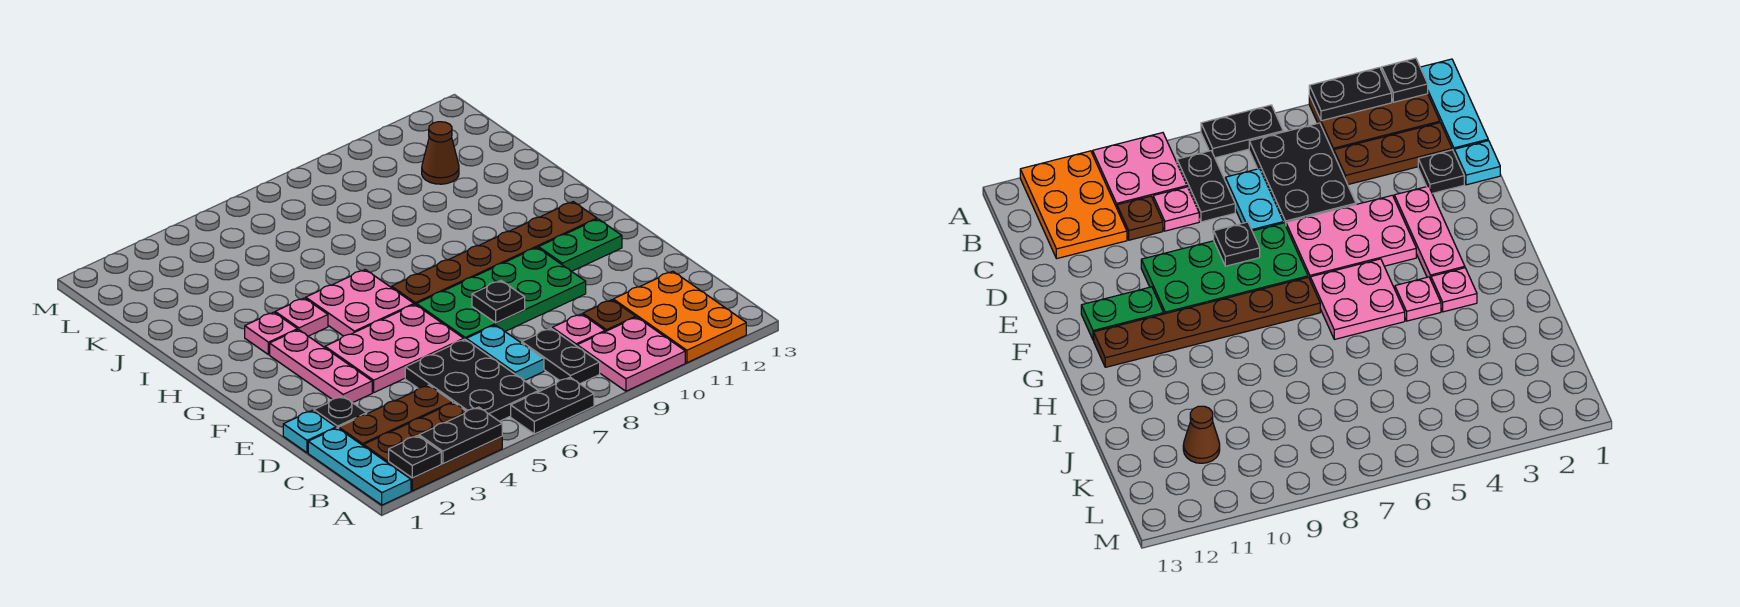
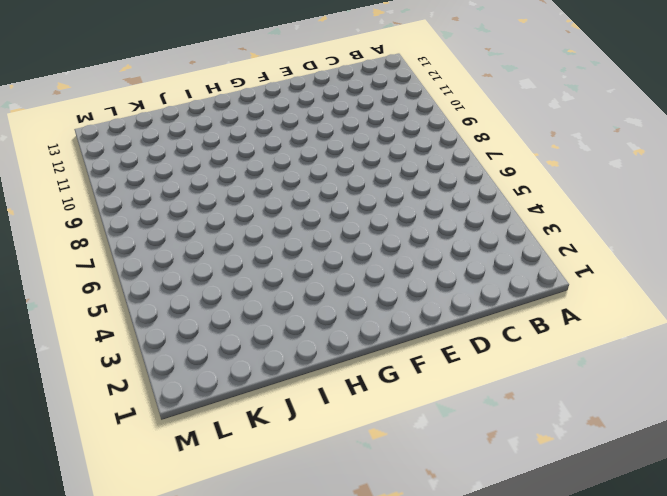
none -> cyan plate A1:C1 level 1
none -> brown plate A2:B4 level 1
none -> black plate A6:A7 level 1

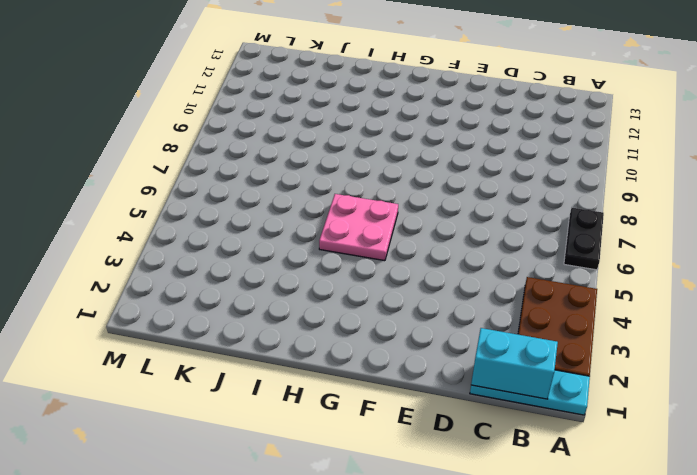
cyan brick B1:C1 level 2 -> none
none -> pink plate A9:B10 level 1
none -> orange plate A11:C12 level 1
none -> black plate B5:D6 level 1

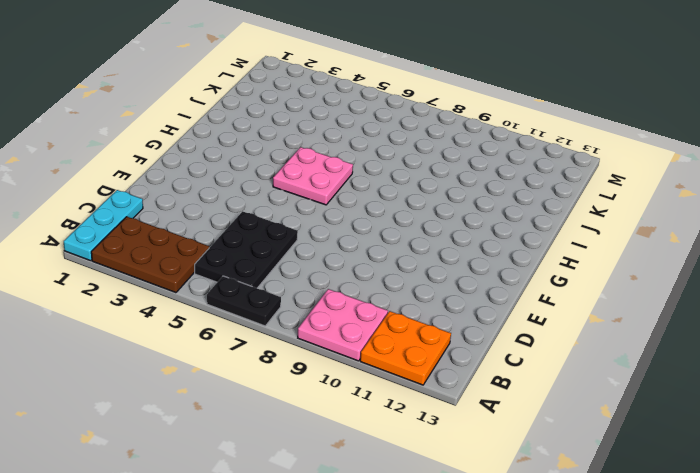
orange plate A11:B12 level 1 -> orange plate A11:C12 level 1
none -> black plate B8:C8 level 1
none -> brown plate C2:C4 level 1
none -> cyan plate C7:D7 level 1

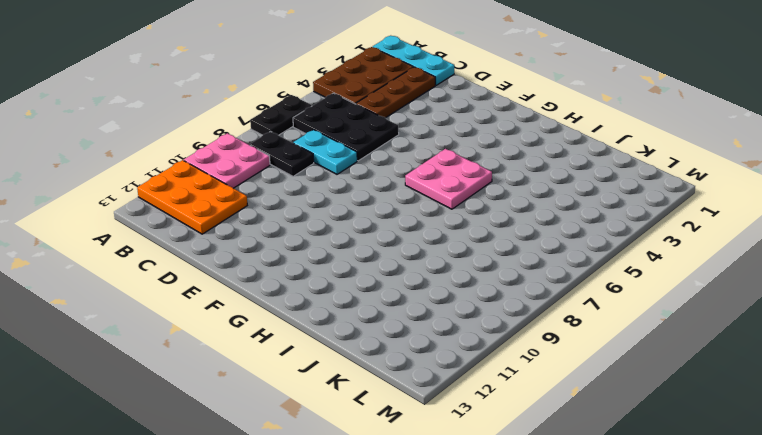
none -> pink plate C9 level 1
none -> brown plate C10 level 1
none -> cyan plate D1 level 1

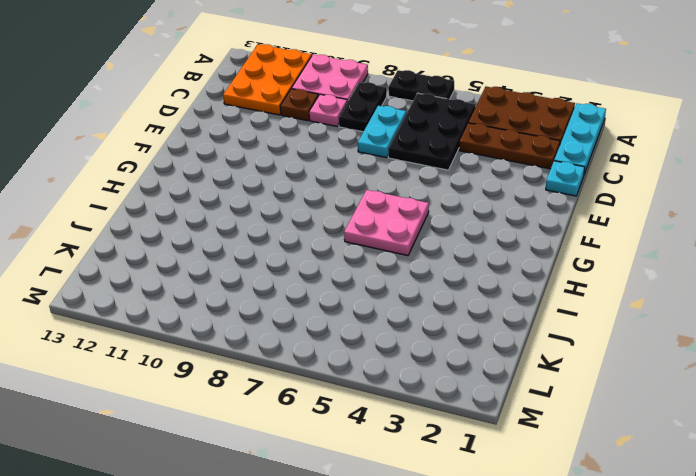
none -> black plate D2 level 1
none -> pink plate E3:G3 level 1
none -> pink plate E4:F6 level 1

